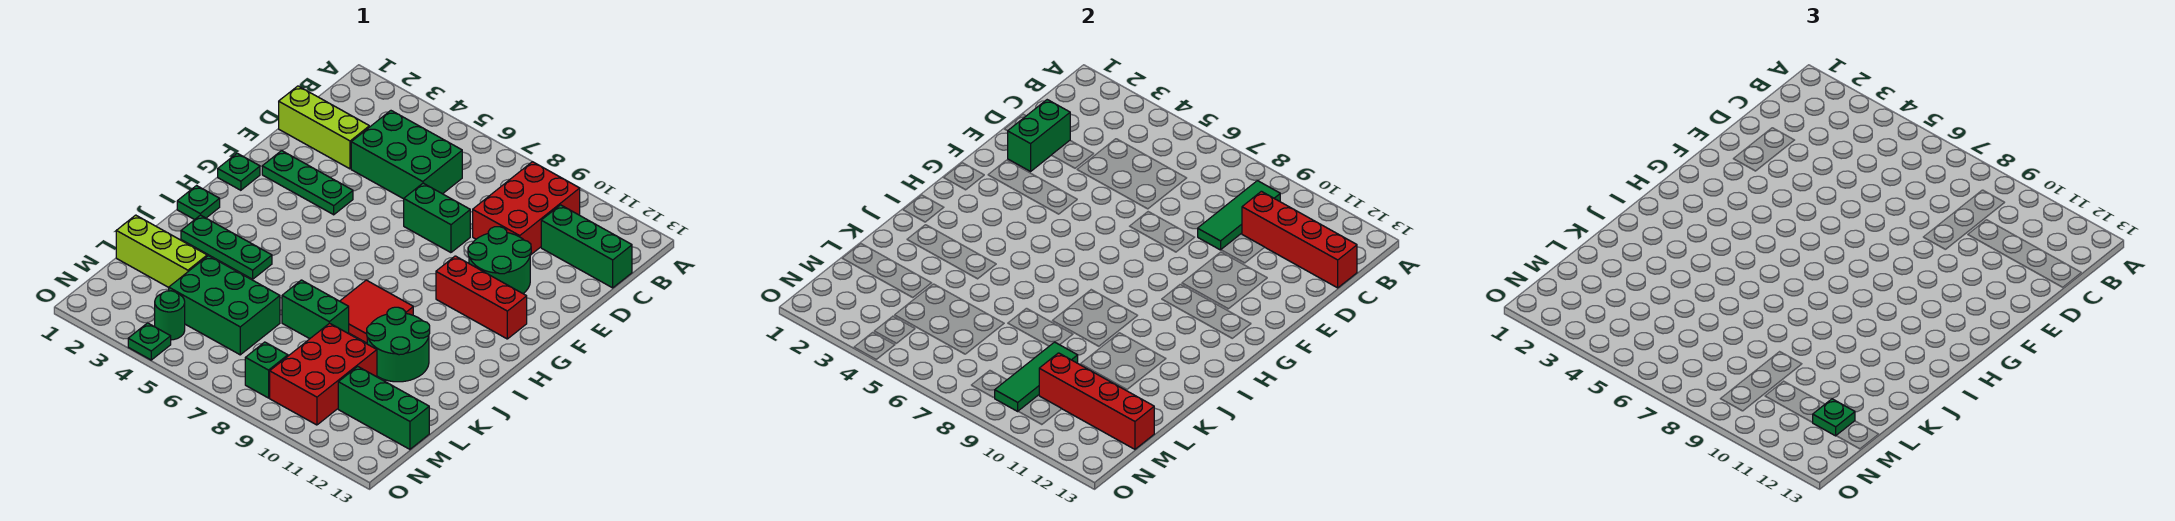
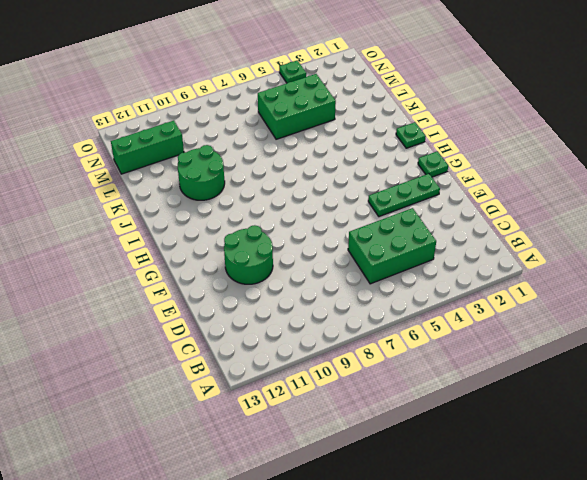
none -> red brick B9:D10 level 1
none -> green brick C11:C13 level 1
none -> lime brick D1:D3 level 1

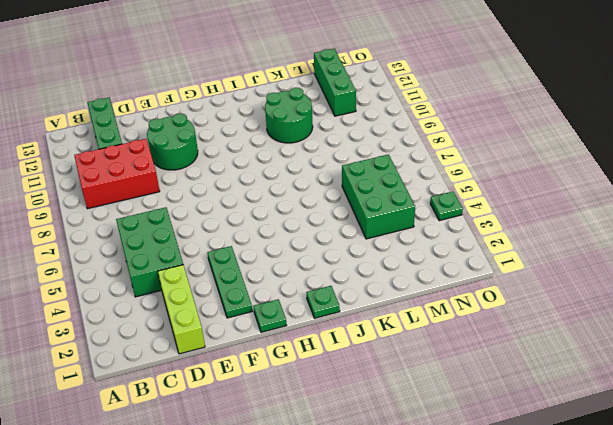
none -> green brick E7:E8 level 1
none -> red brick G10:G12 level 1
none -> red tile I8:J9 level 1

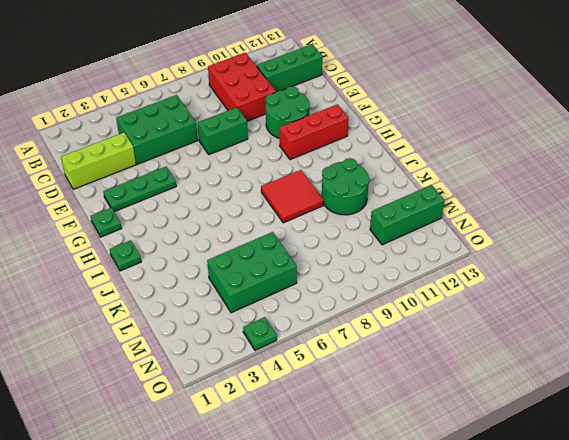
none -> green plate J2:J4 level 1
none -> green brick K7:K8 level 1
none -> lime brick L1:L3 level 1

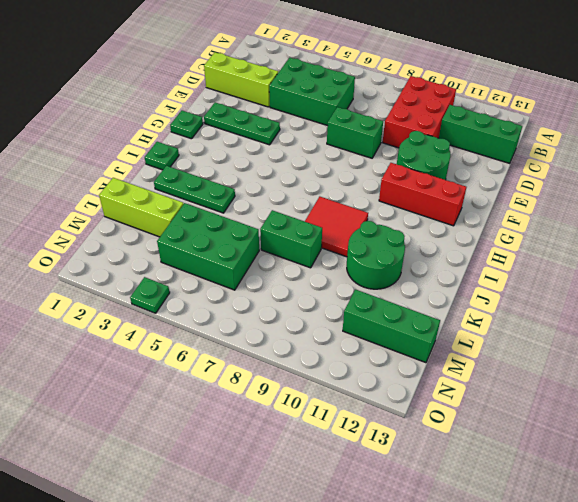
none -> red brick L9:N10 level 1
none -> green round brick N4 level 1
none -> green brick N8 level 1

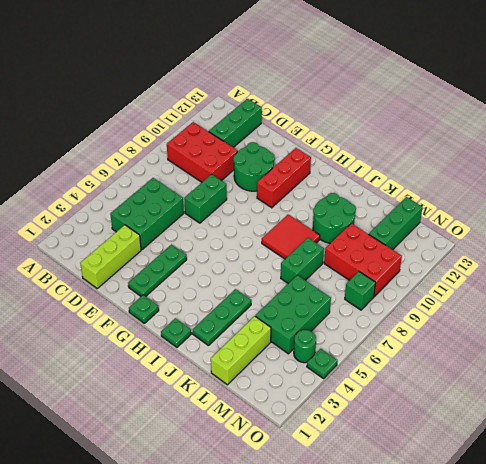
none -> green tile B9:D9 level 2
none -> red brick C10:C13 level 2
none -> green brick D2:E2 level 2

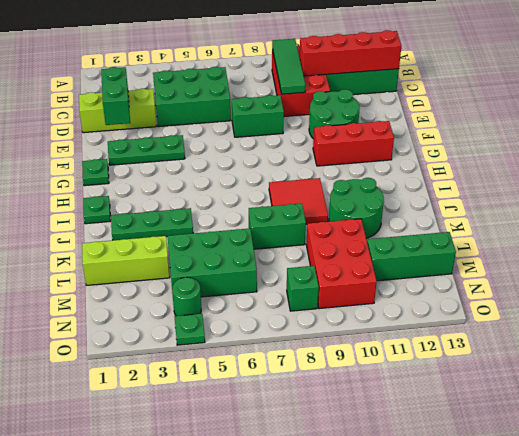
none -> green tile L9:N9 level 2
none -> red brick M10:M13 level 2
none -> green plate M12 level 3

